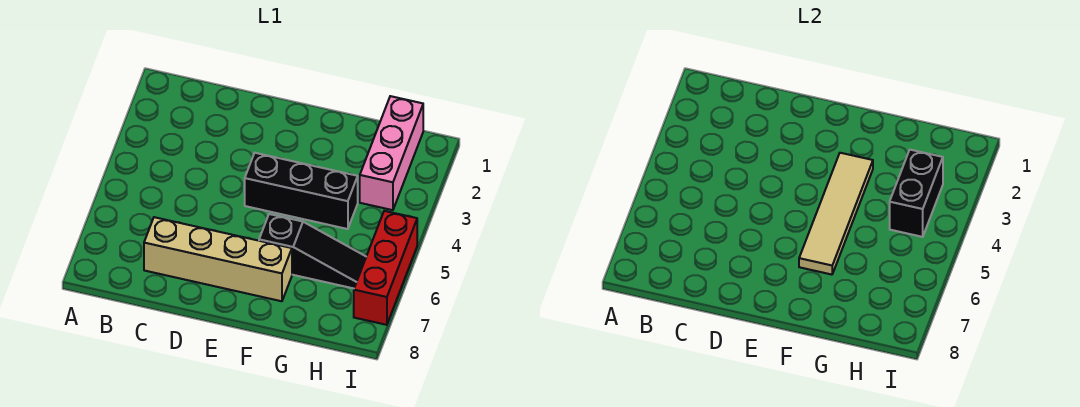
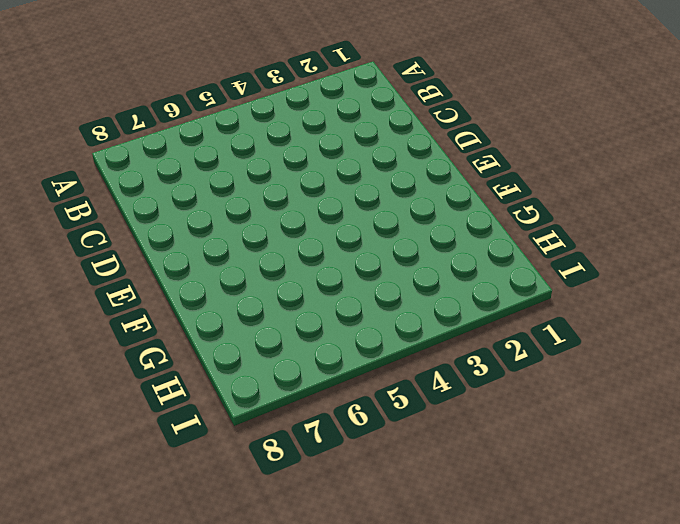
none -> tan brick C7:F7 level 1
none -> black brick E4:G4 level 1

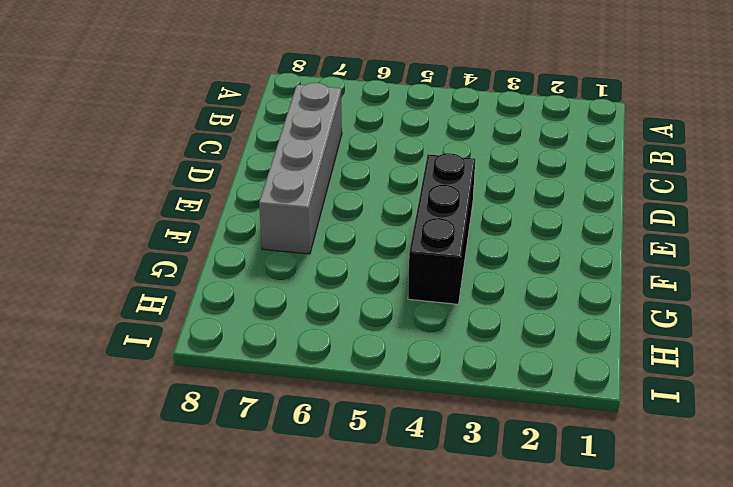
grey brick C7:F7 level 1 -> tan brick C7:F7 level 1
none -> black slope F6:H6 level 1 top F
none -> pink brick H1:H3 level 1

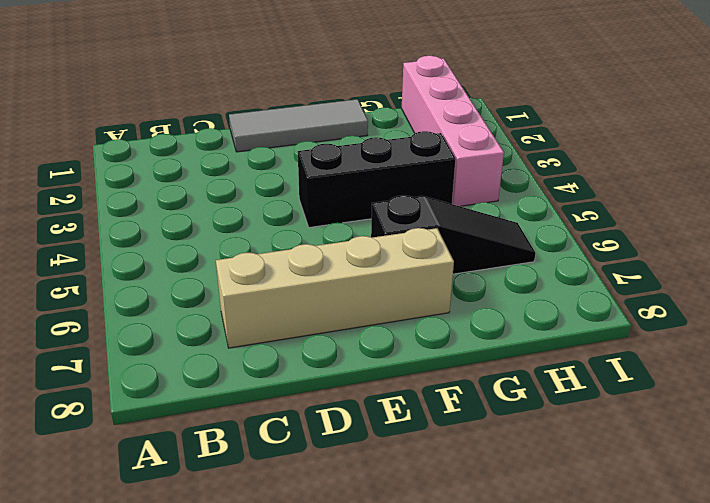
grey tile D1:F1 level 1 -> none
pink brick H1:H4 level 1 -> pink brick H1:H3 level 1
none -> red brick I5:I7 level 1
none -> tan tile F3:F6 level 2

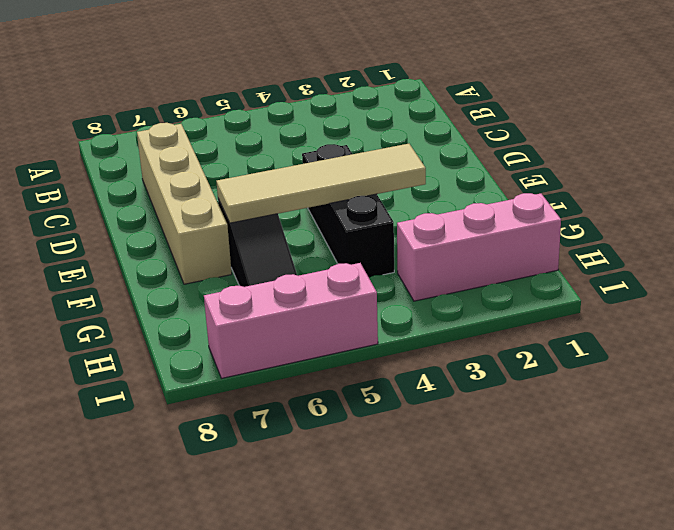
pink brick I5:I7 level 1 -> red brick I5:I7 level 1
none -> black brick H3:H4 level 2

